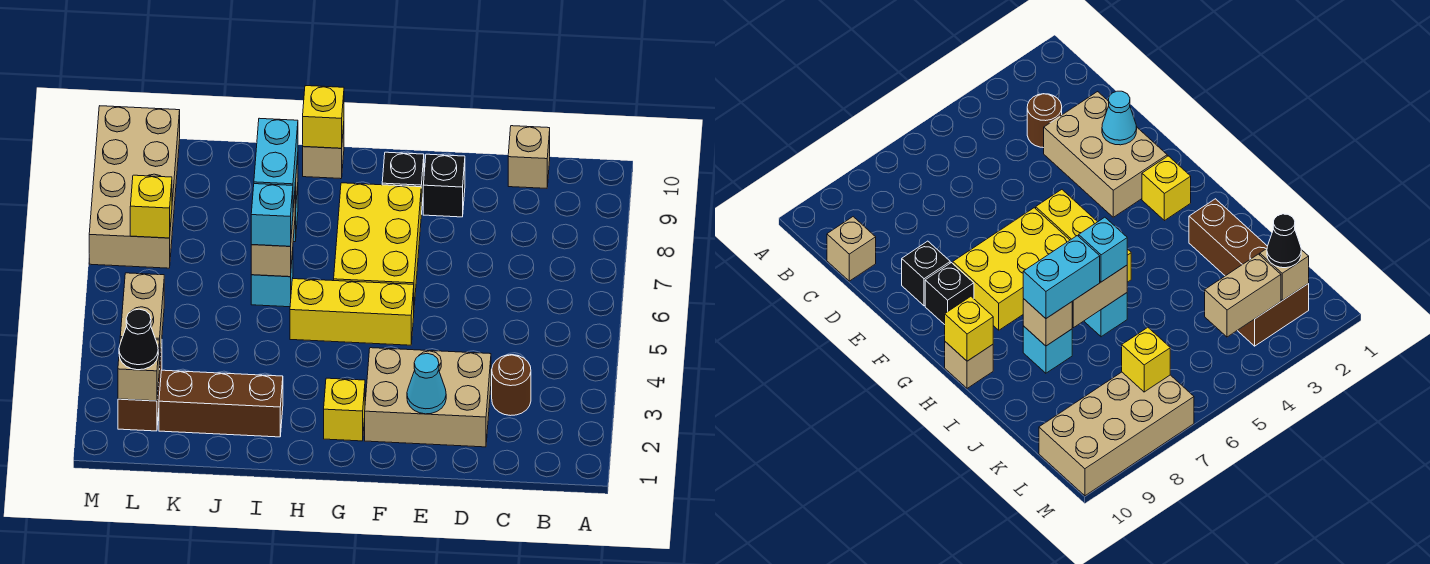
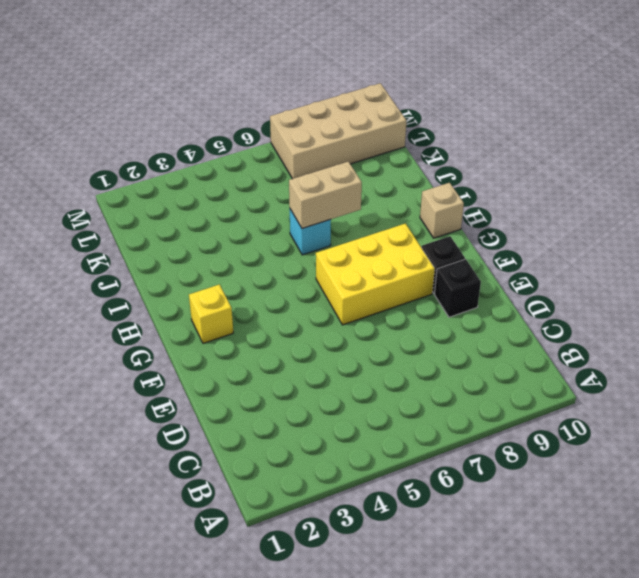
none -> brown round brick C3 level 1
none -> tan brick C10 level 1
none -> tan brick D2:F3 level 1

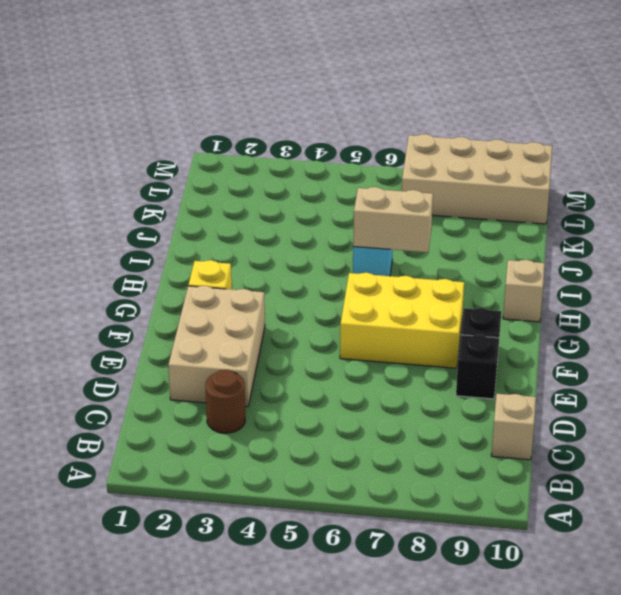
none -> yellow brick F5:H5 level 1
none -> brown brick I2:K2 level 1
none -> cyan brick I8 level 1

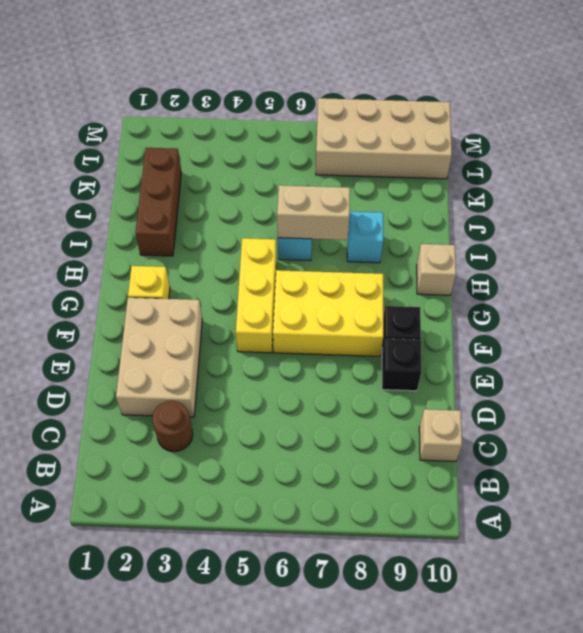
none -> brown brick L2:L3 level 1
none -> cyan cone E2 level 2
none -> yellow brick H10 level 2

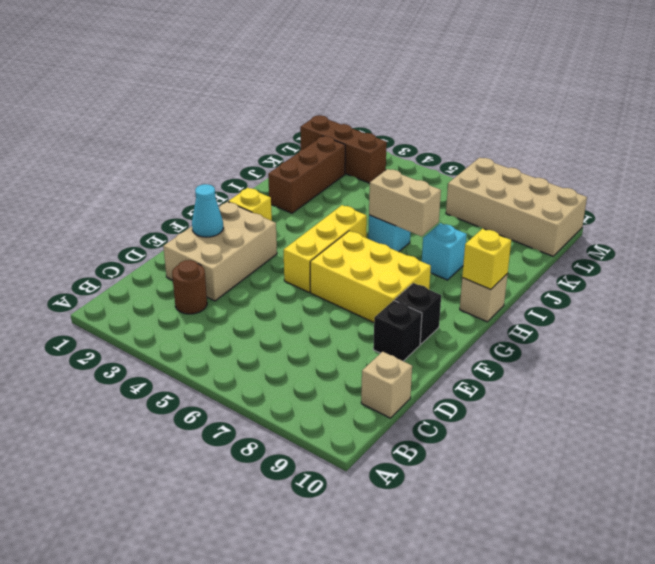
brown brick L1:L3 level 1 -> brown brick L2:L3 level 1
none -> tan brick I8 level 2
none -> tan brick L2 level 2
none -> tan brick L3:L4 level 2

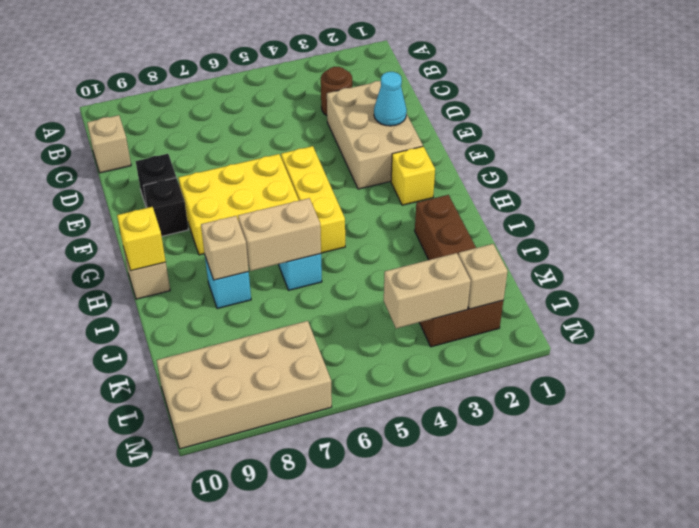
none -> yellow brick L7 level 2
none -> cyan brick I6 level 3
none -> cyan brick I7:I8 level 3

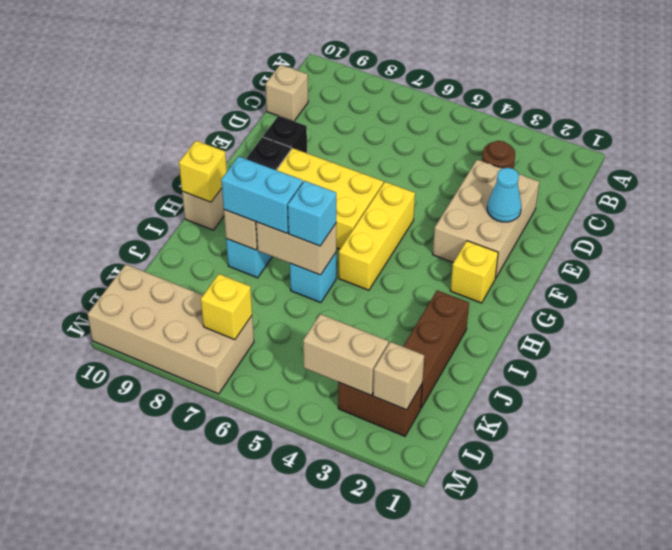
none -> black cone L2 level 3

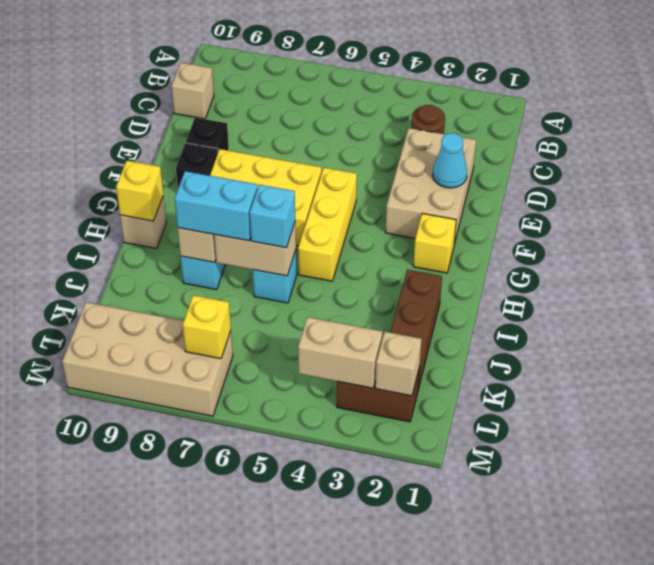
none -> black cone L2 level 3

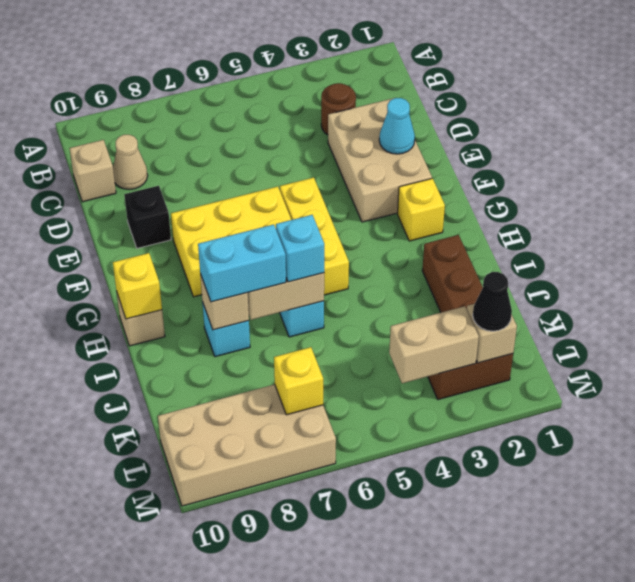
tan cone C9 level 1 -> none
none -> black brick F9 level 1

